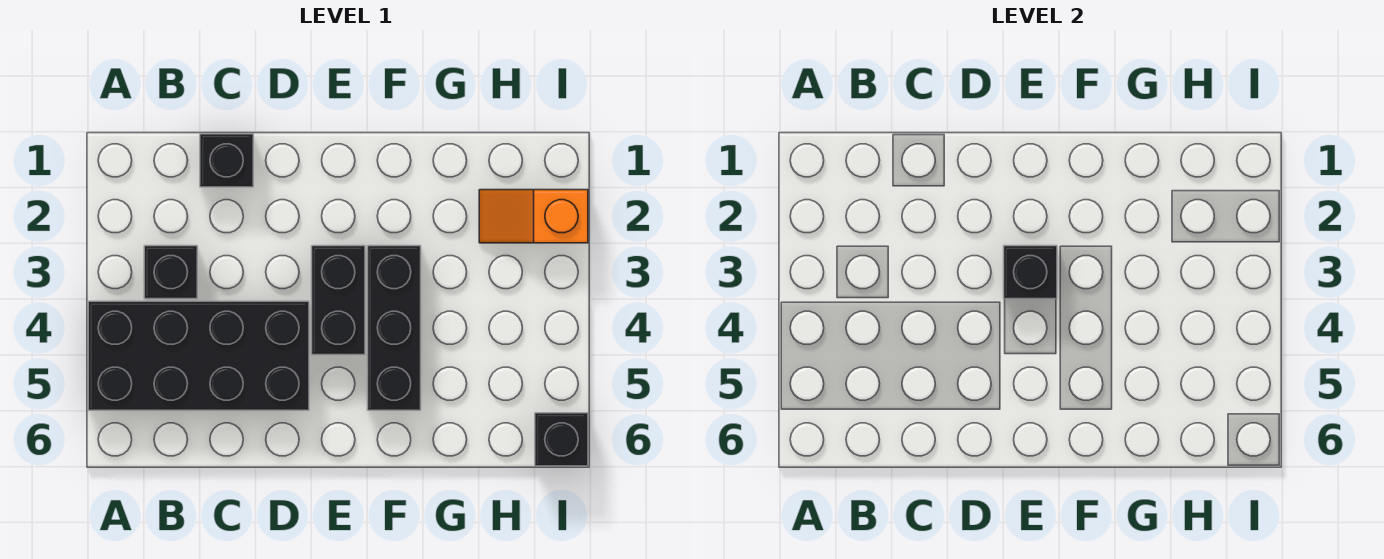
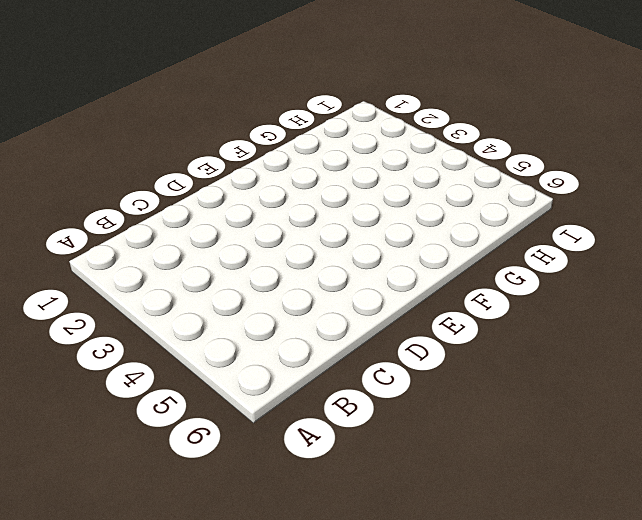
none -> black brick A4:D5 level 1
none -> black brick B3 level 1

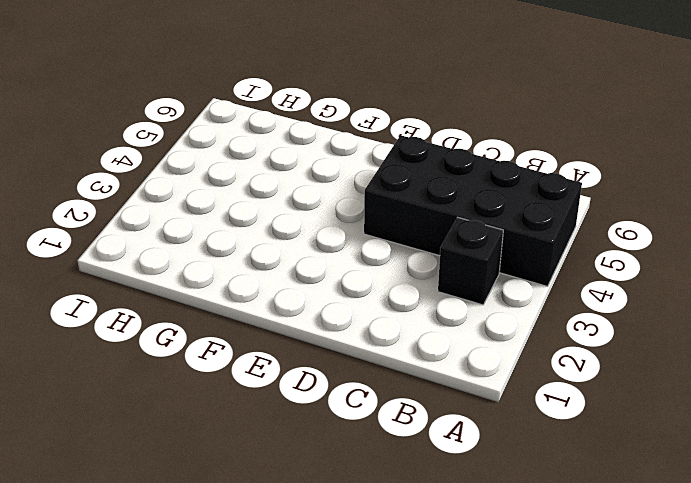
none -> black brick C1 level 1
none -> black brick E3:E4 level 1

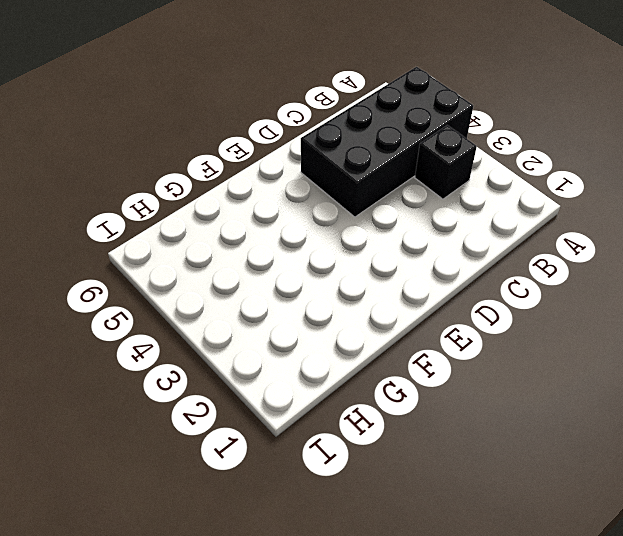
none -> black brick C1 level 1
none -> black brick E3:E4 level 1

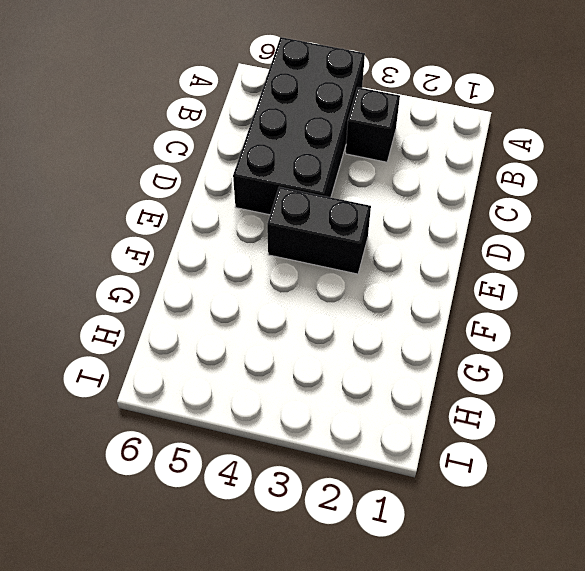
none -> black brick C1 level 1
none -> black brick F3:F5 level 1

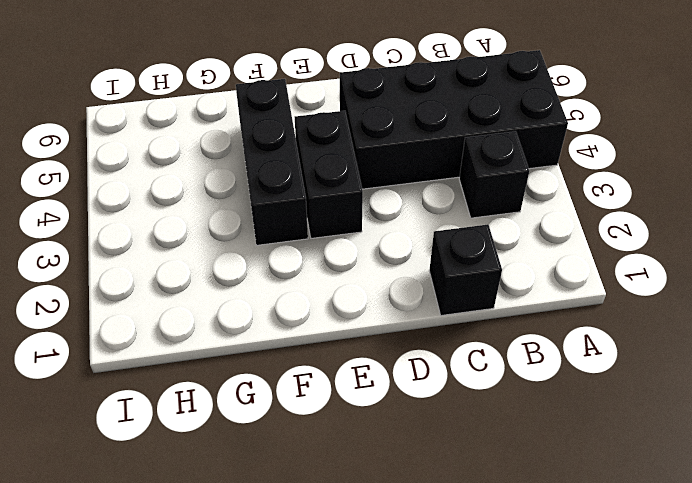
none -> orange slope H2:I2 level 1 top I
none -> black brick I6 level 1

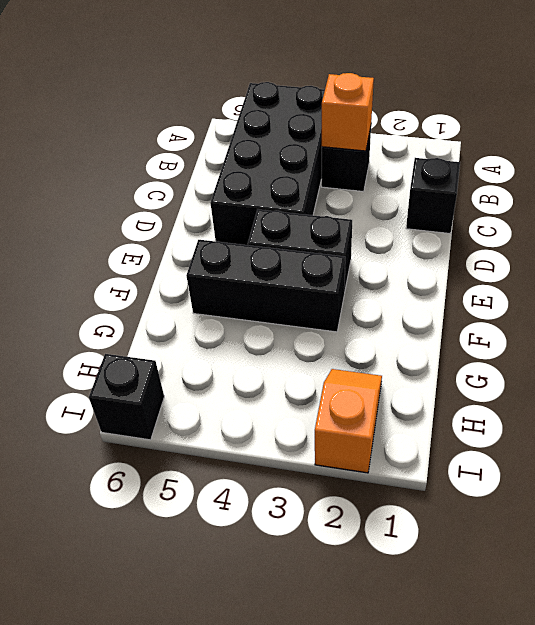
orange brick B3 level 2 -> none
none -> black brick E3 level 2

